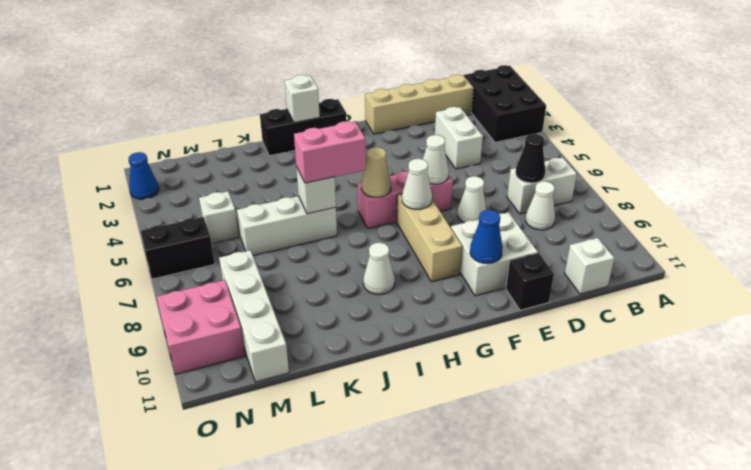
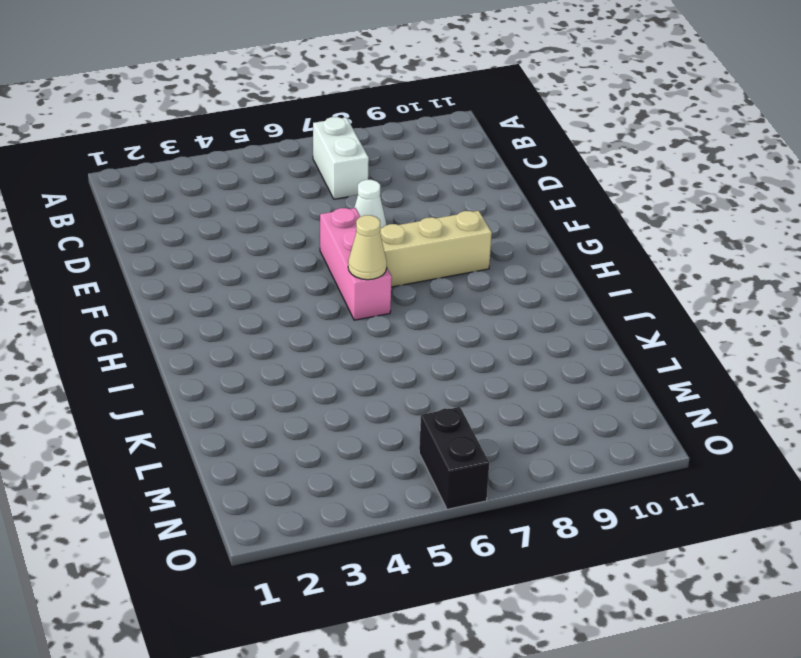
none -> black brick A1:B3 level 1
none -> tan brick C1:F1 level 1
none -> white cone C8 level 1

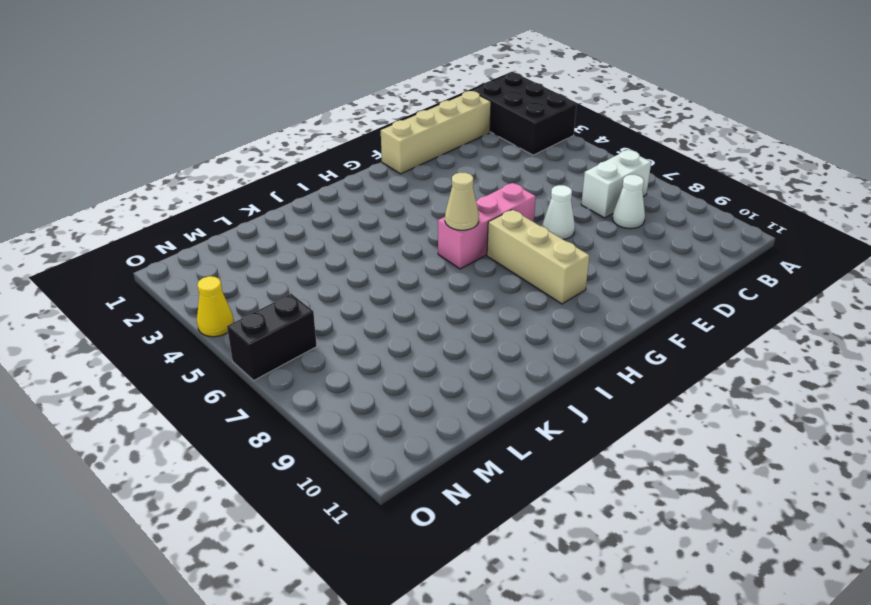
yellow cone O4 level 1 -> none
none -> white brick C11 level 1
none -> white brick D3:D4 level 1
none -> white brick E9:F10 level 1

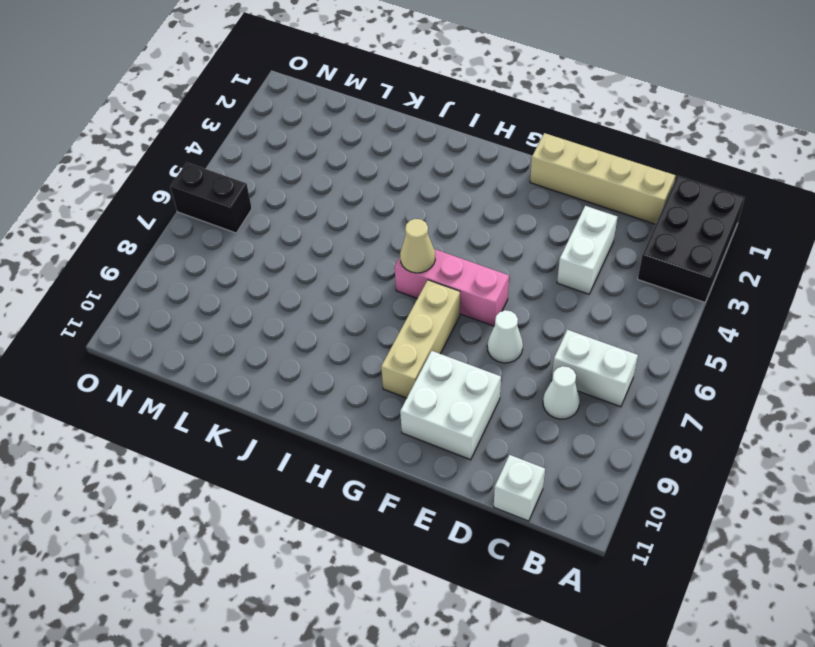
none -> black brick E11 level 1
none -> black brick H1:J1 level 1
none -> white cone I9 level 1

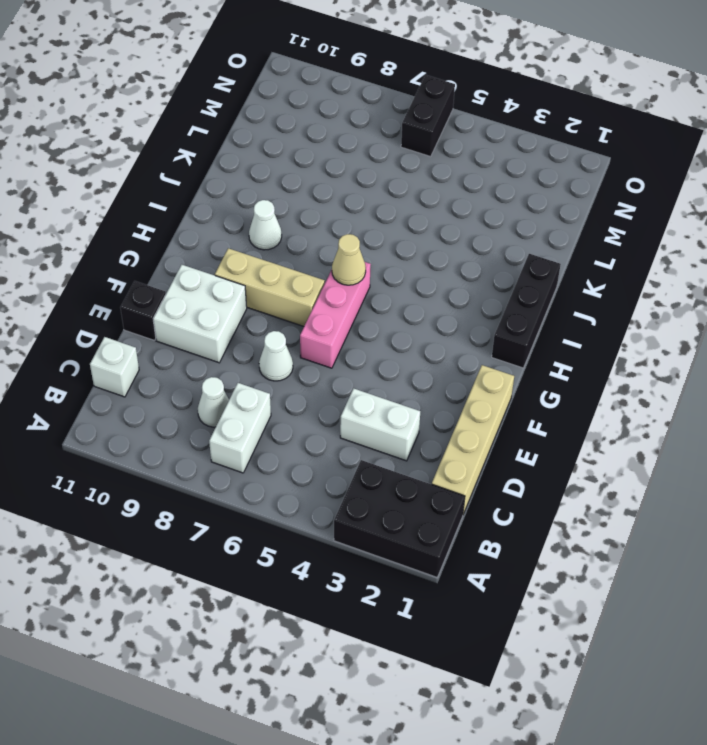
none -> white brick J6:L6 level 1
none -> white brick M5 level 1
none -> white brick M8:M11 level 1

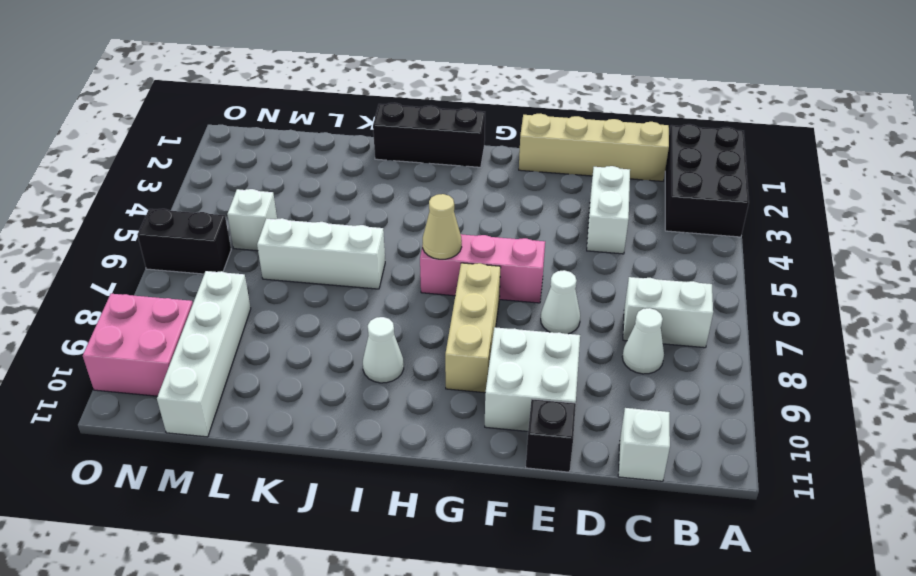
none -> blue cone O2 level 1
none -> black cone C7 level 2
none -> white cone F6 level 2

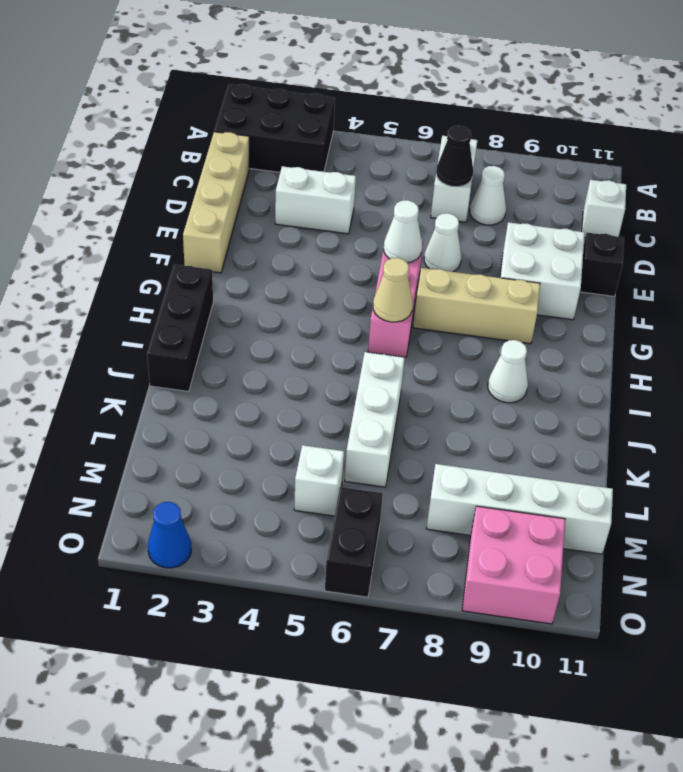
none -> blue cone F10 level 2
none -> white cone G7 level 2
none -> white brick I1 level 2

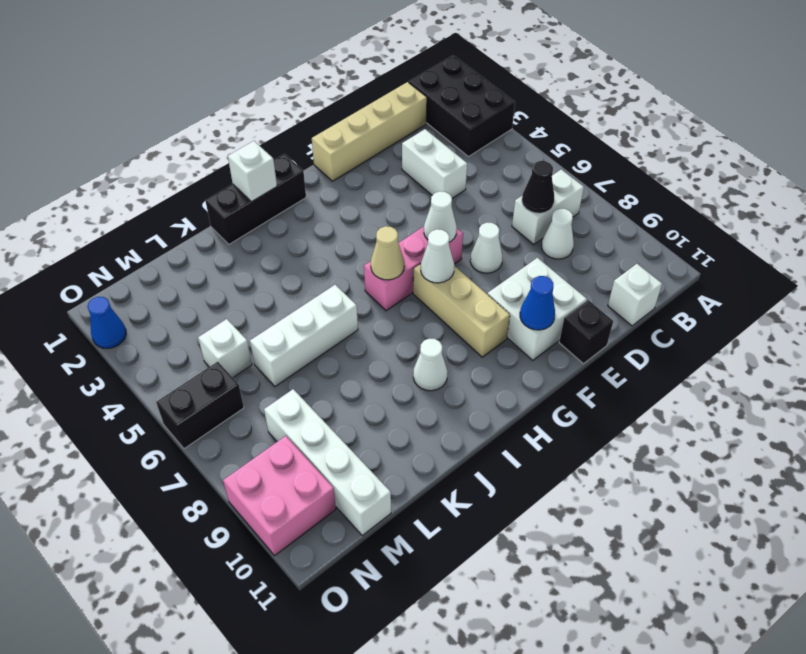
none -> white brick J6 level 2
none -> pink brick I6:J6 level 3

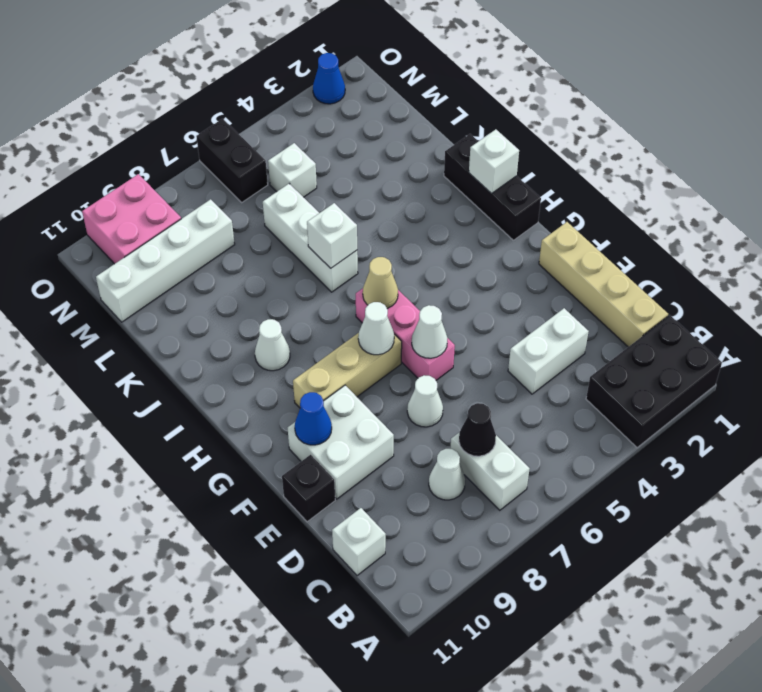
none -> pink brick I6:J6 level 3

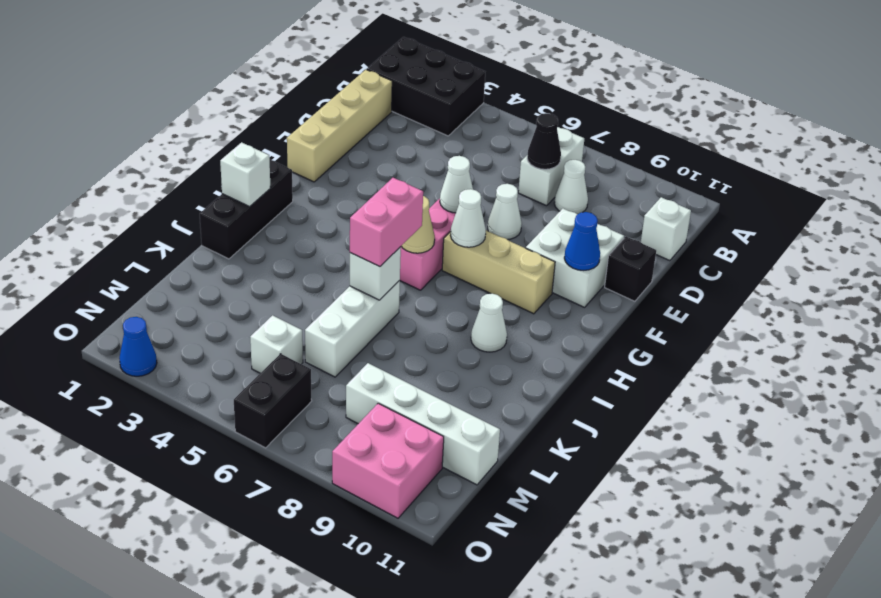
none -> white brick D3:D4 level 1

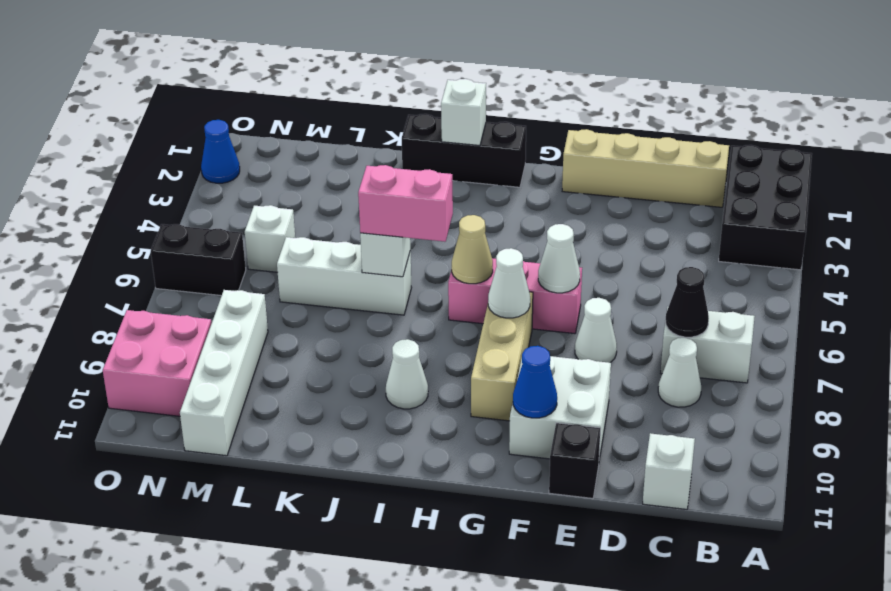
none -> white brick D3:D4 level 1

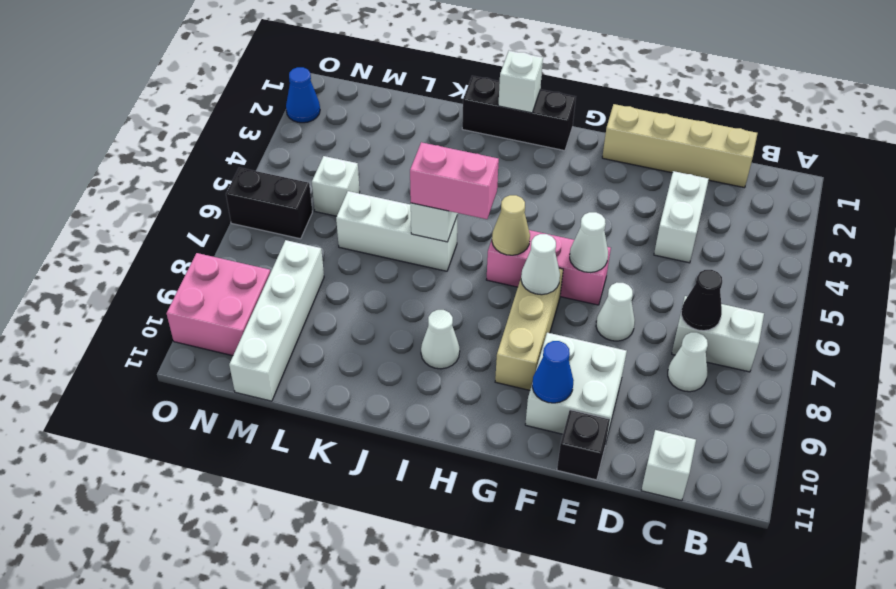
none -> black brick A1:B3 level 1

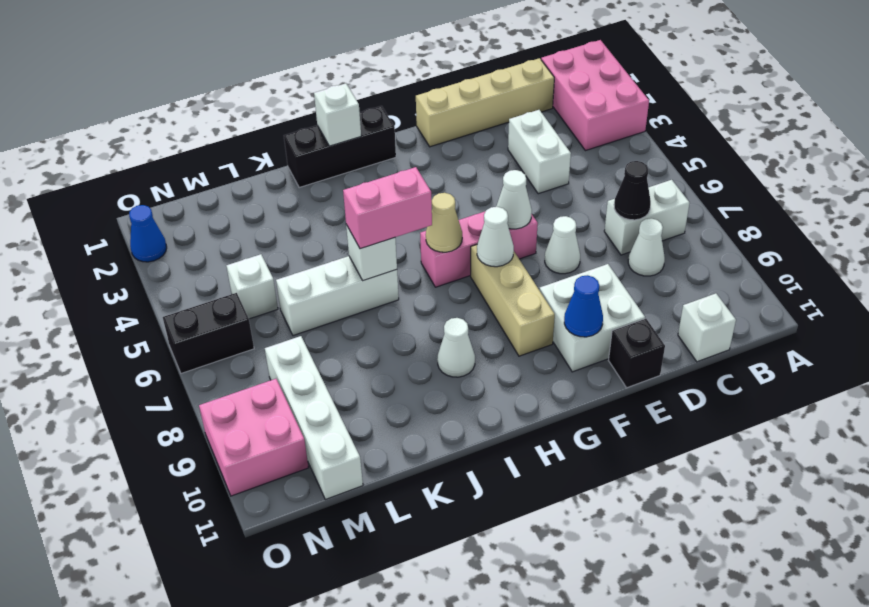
pink brick A1:B3 level 1 -> black brick A1:B3 level 1

